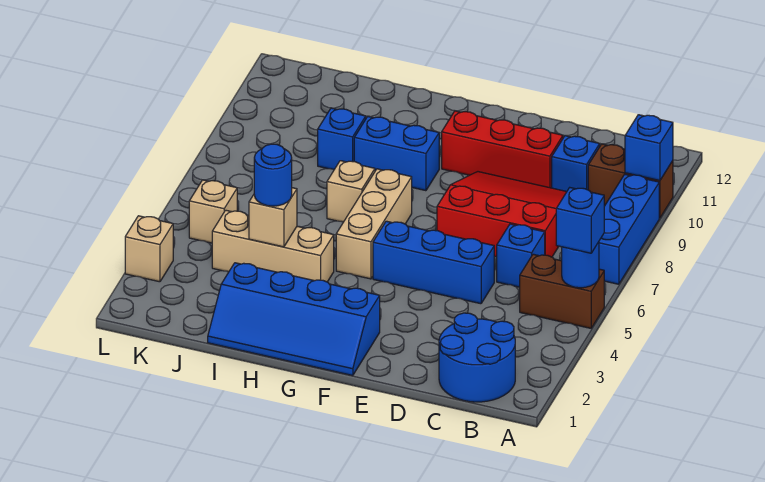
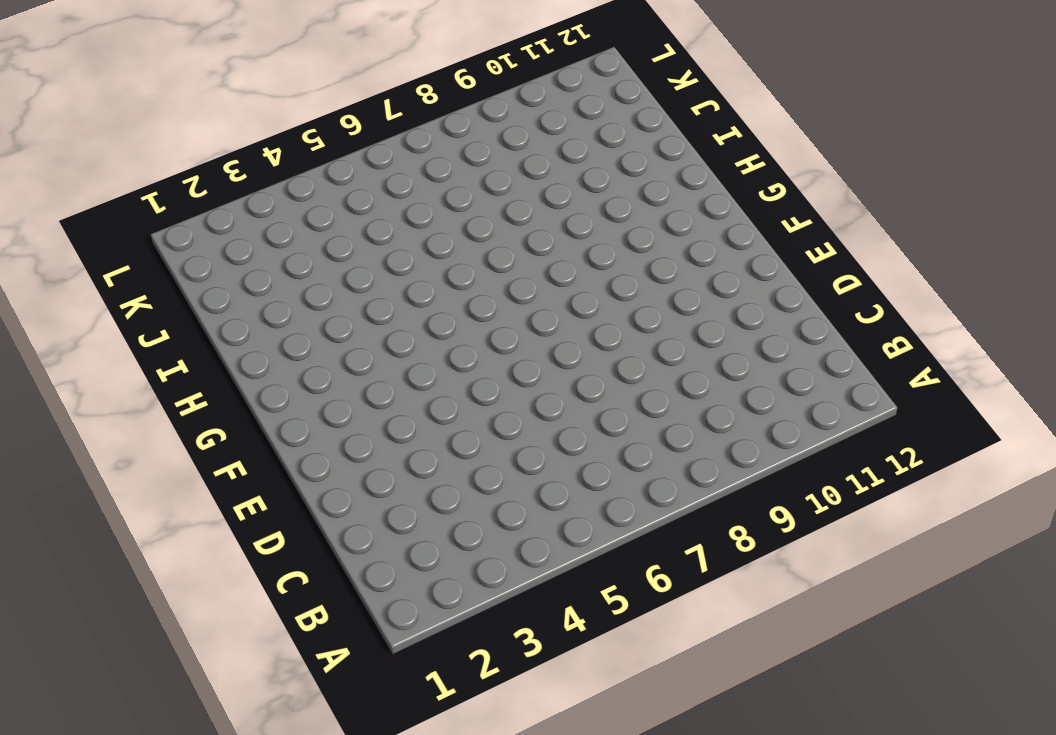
none -> brown brick A5:B5 level 1
none -> blue brick A7:A9 level 1
none -> brown brick A10:B10 level 1

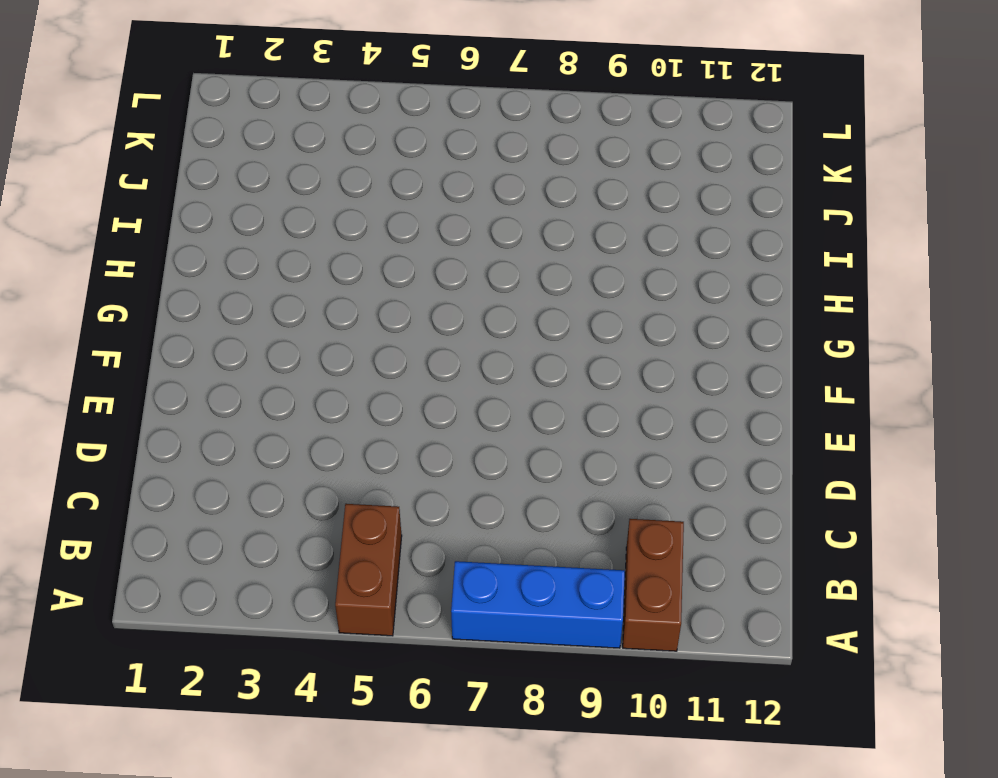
none -> blue round brick B1:C2 level 1
none -> blue brick C6 level 1
none -> red slope C7:E9 level 1 top 7

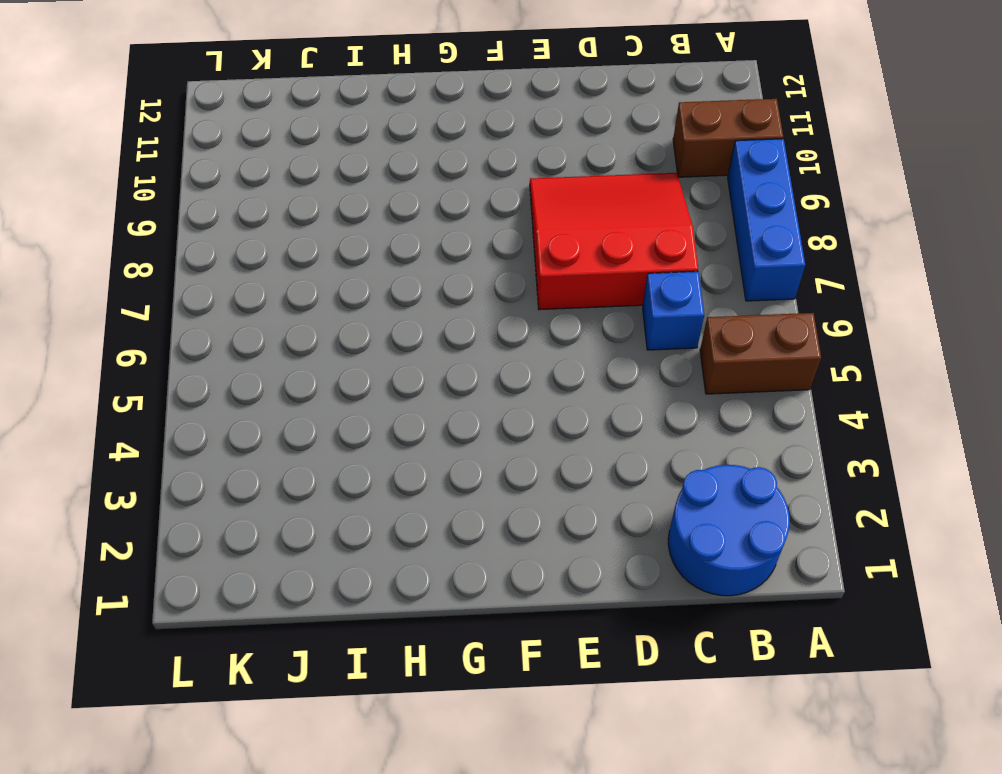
none -> blue brick C10 level 1
none -> blue brick D5:F5 level 1
none -> red brick D10:F10 level 1

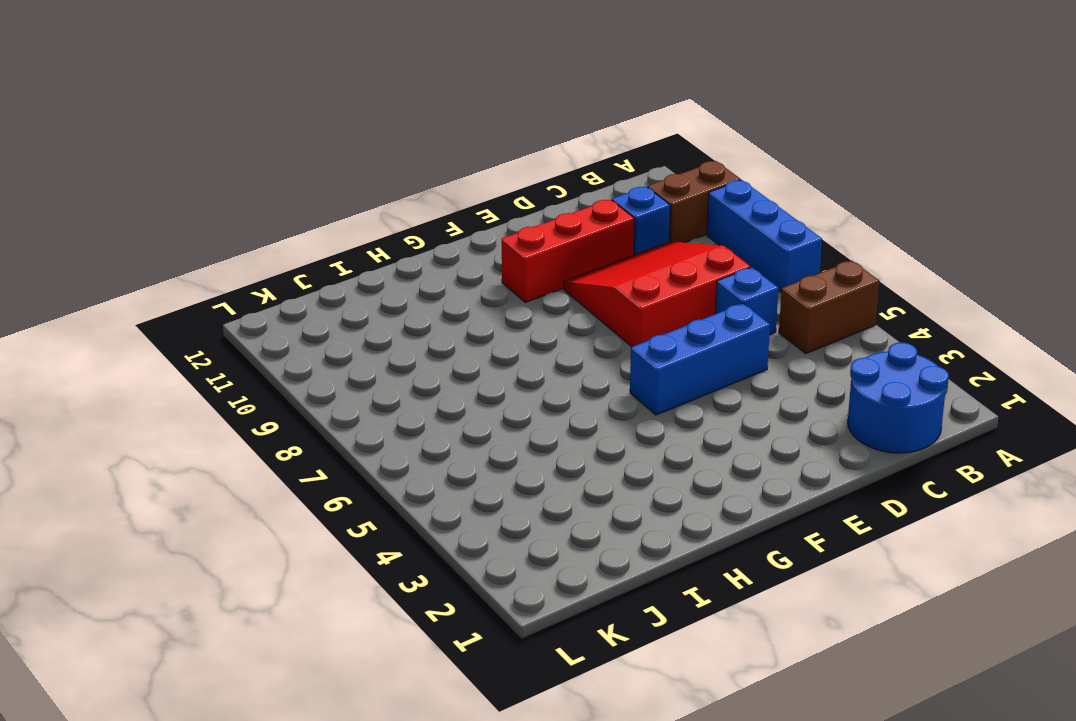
none -> blue slope F1:I2 level 1 top 2
none -> tan brick G5:G7 level 1
none -> blue brick G9:H9 level 1

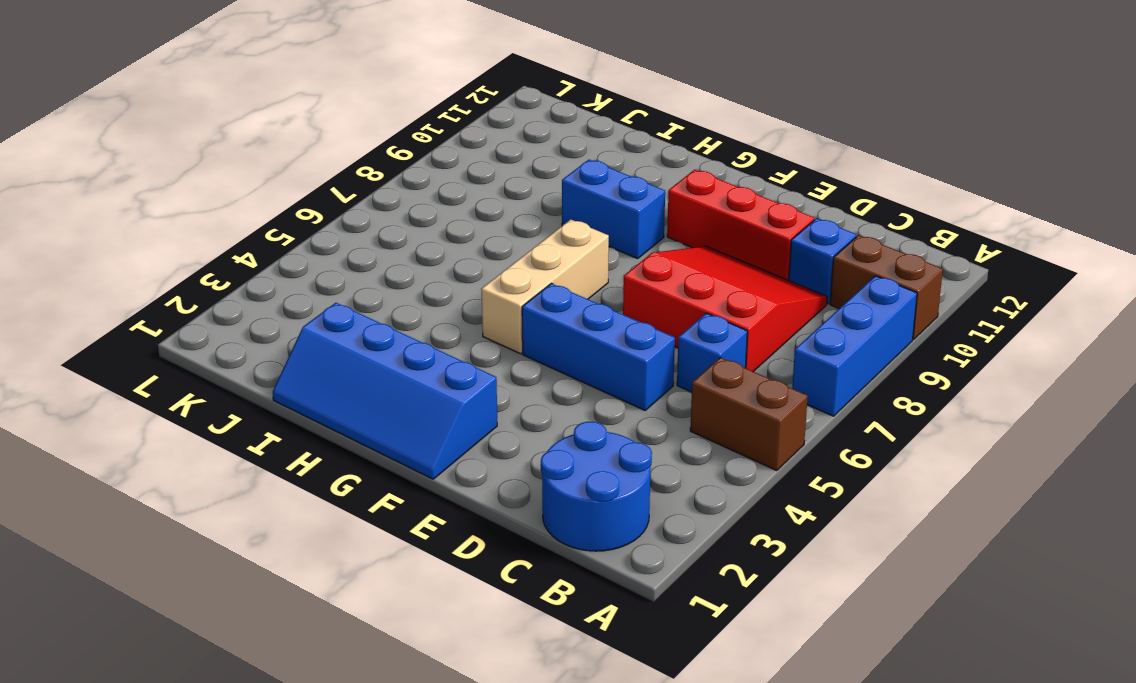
none -> tan brick H4:J4 level 1
none -> tan brick H7 level 1
none -> blue brick I9 level 1

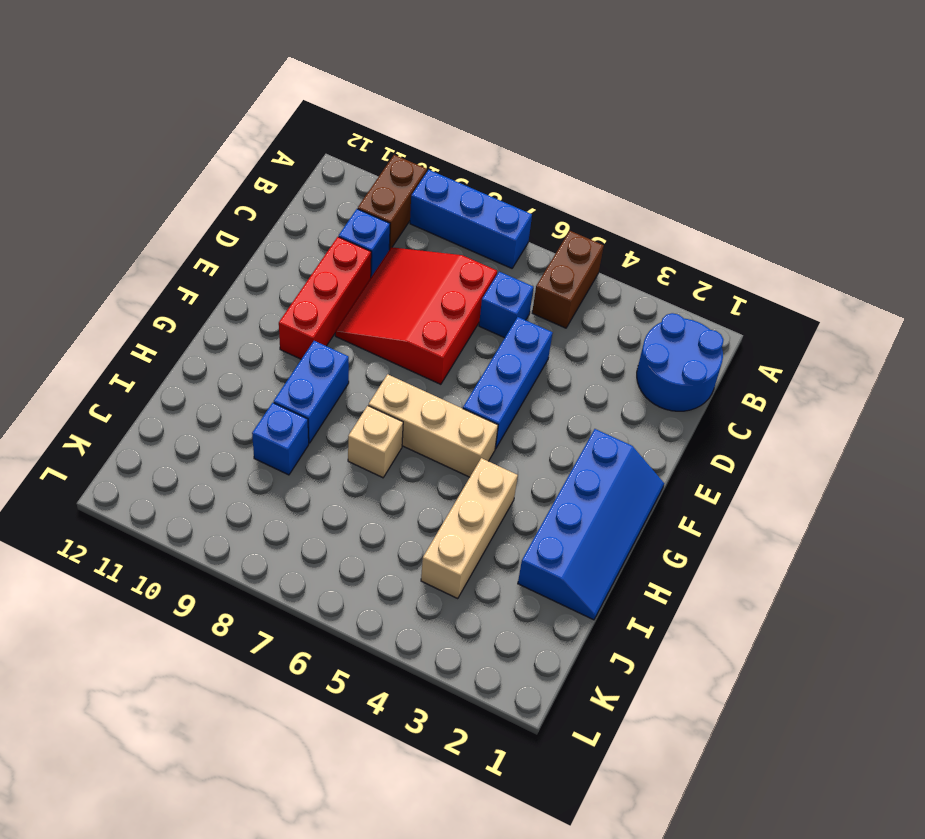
none -> tan brick K5 level 1
none -> tan brick L3 level 1
none -> blue round brick A5 level 2

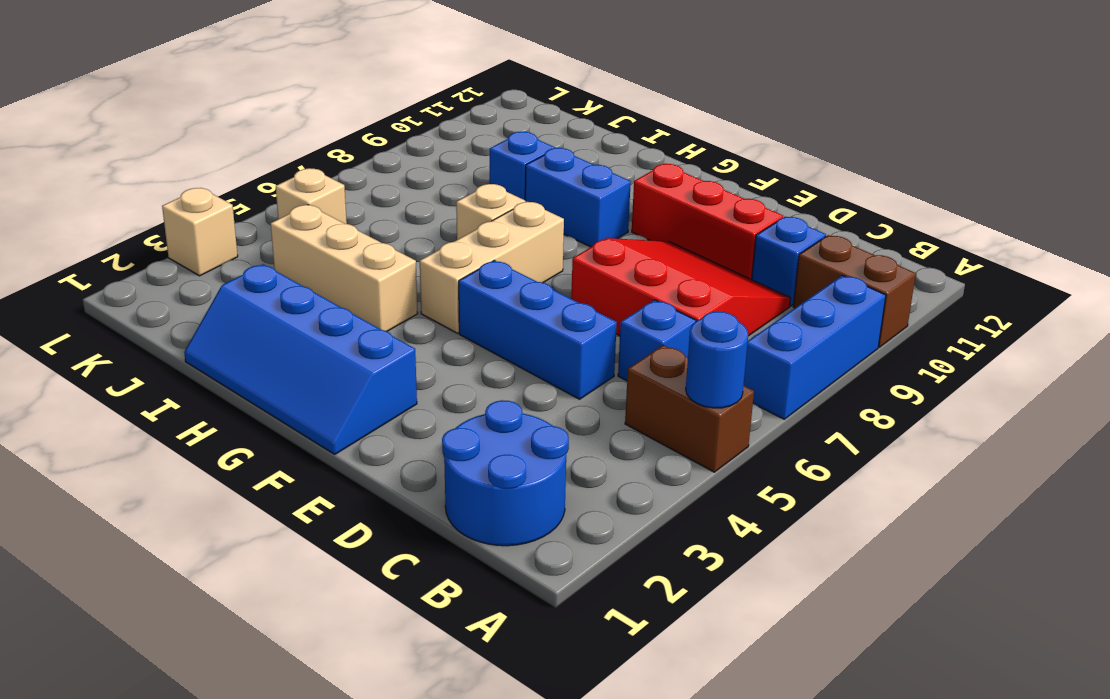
none -> blue brick A10 level 2
none -> tan brick I4 level 2
none -> blue brick A5 level 3

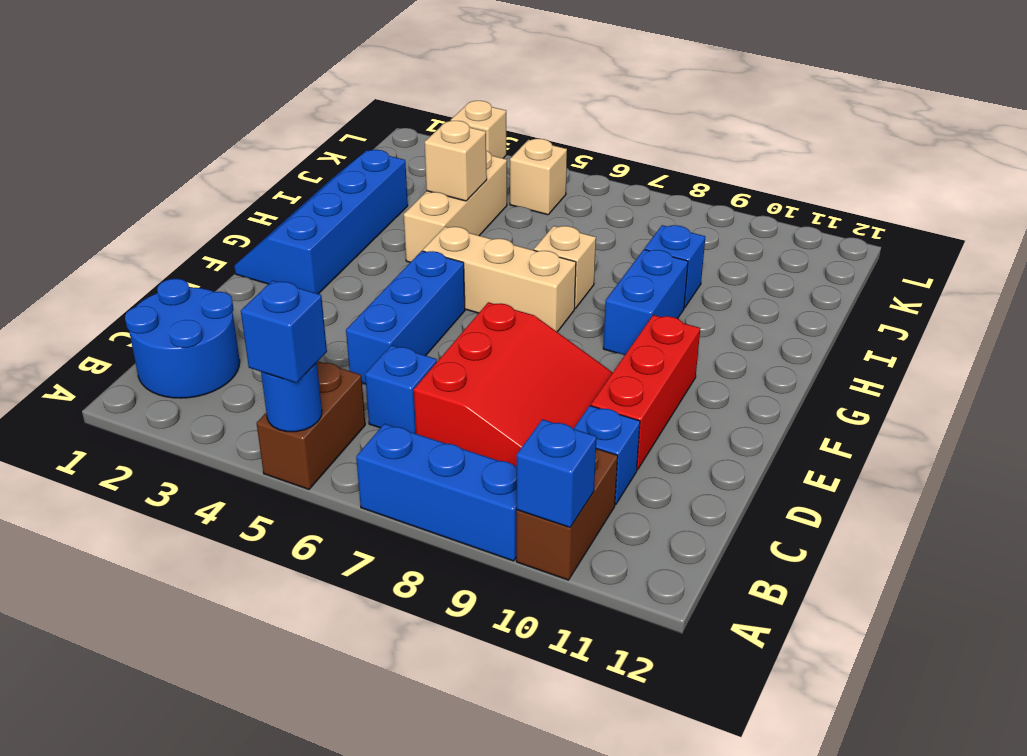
none -> blue round brick I4 level 3

